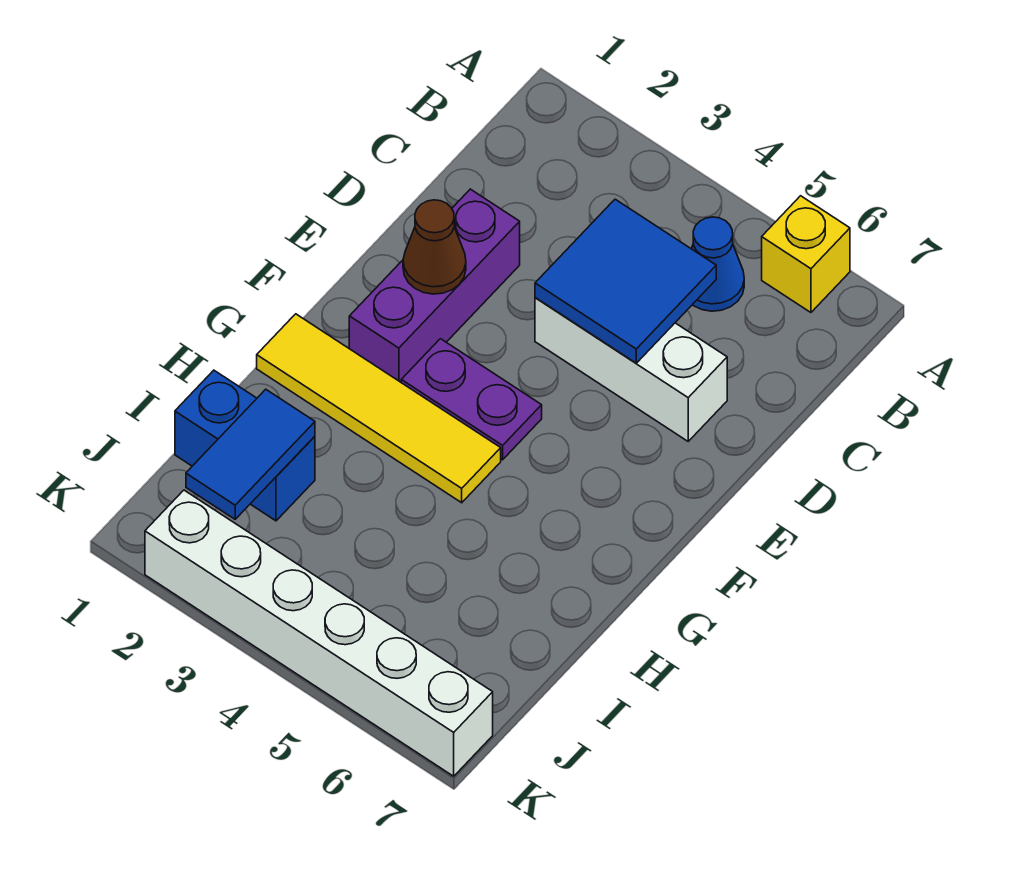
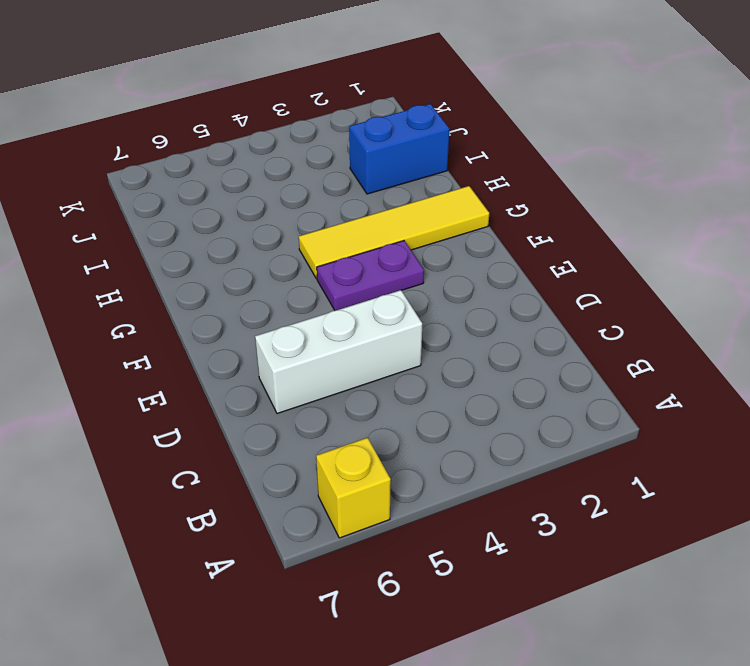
none -> blue cone B5 level 1
none -> purple brick D2:F2 level 1

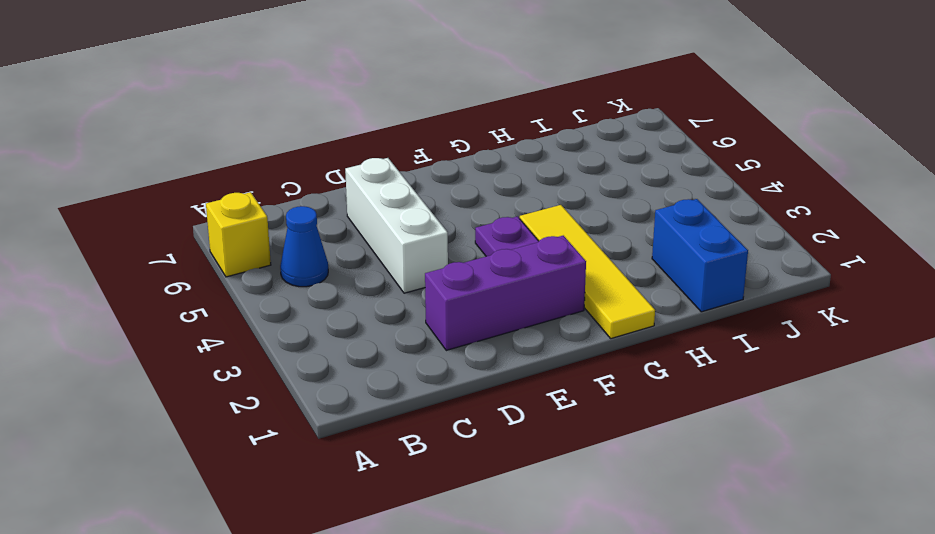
none -> white brick K2:K7 level 1
none -> blue tile C4:D5 level 2

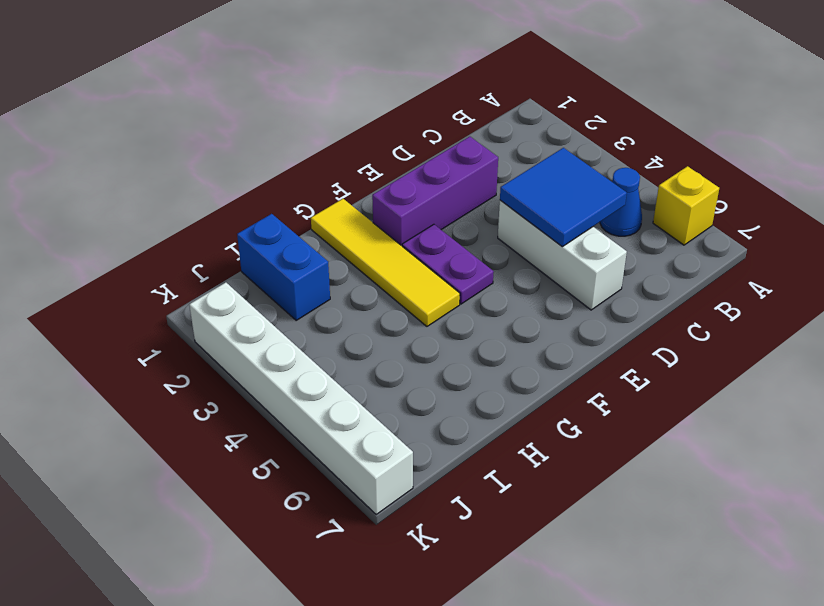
none -> brown cone E2 level 2
none -> blue tile I2:J2 level 2

